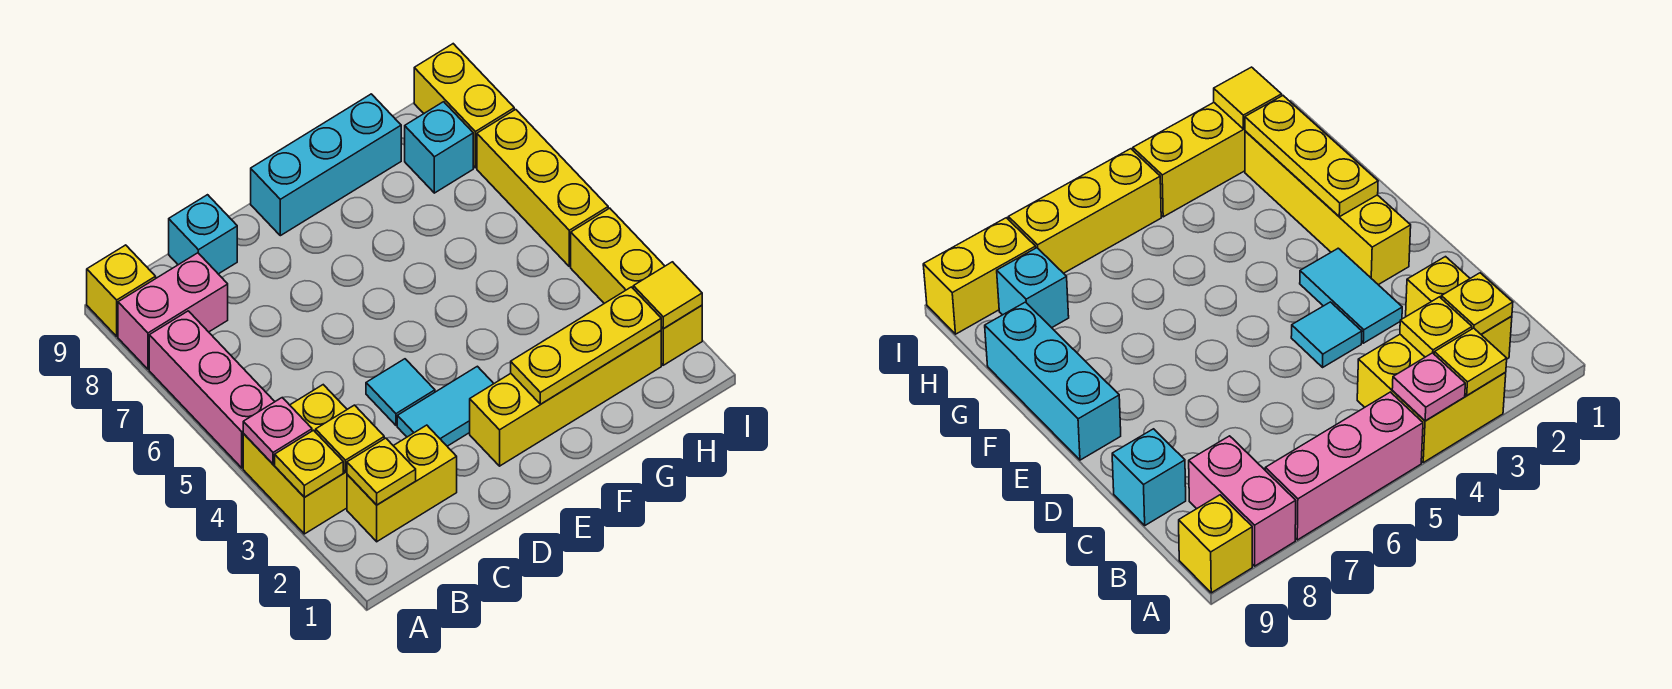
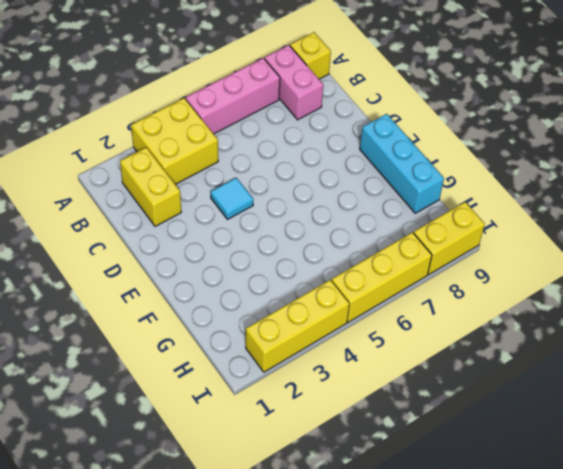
none -> cyan brick C9 level 1
none -> cyan tile D3:E3 level 1
none -> yellow brick E2:H2 level 1

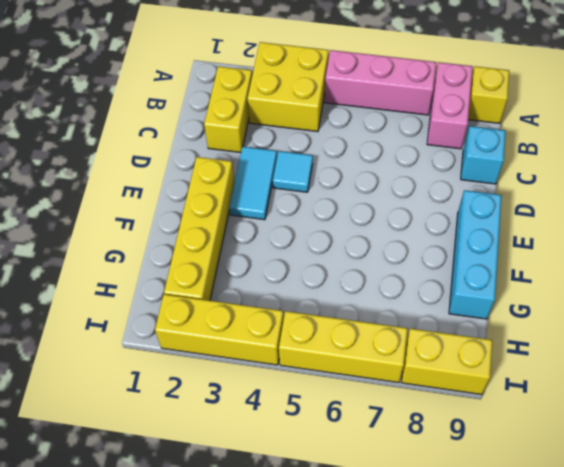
none -> cyan brick H8 level 1
none -> yellow plate A3 level 2
none -> pink plate A4 level 2

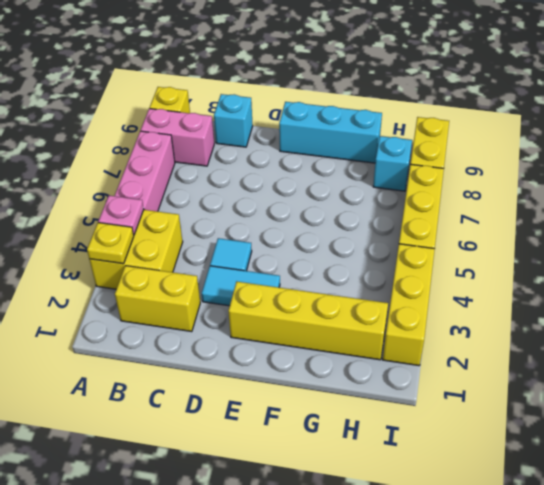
none -> yellow plate B2 level 2
none -> yellow plate B3 level 2
none -> yellow plate F2:H2 level 2

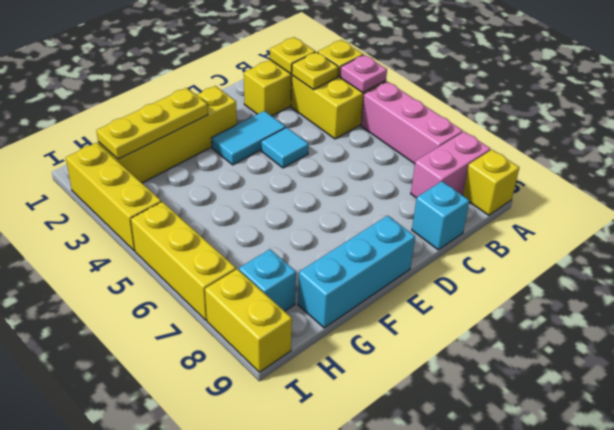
none -> yellow tile I2 level 2

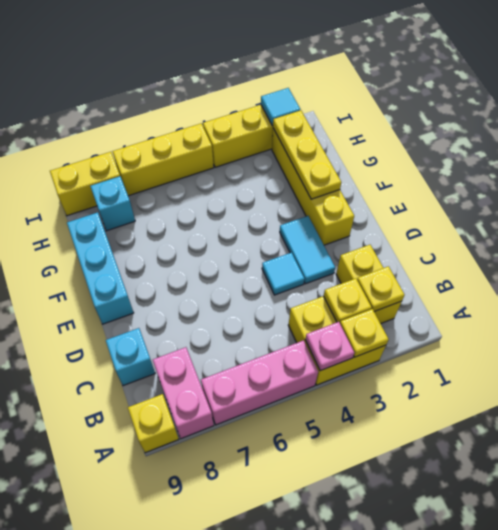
cyan tile I2 level 2 -> yellow tile I2 level 2

